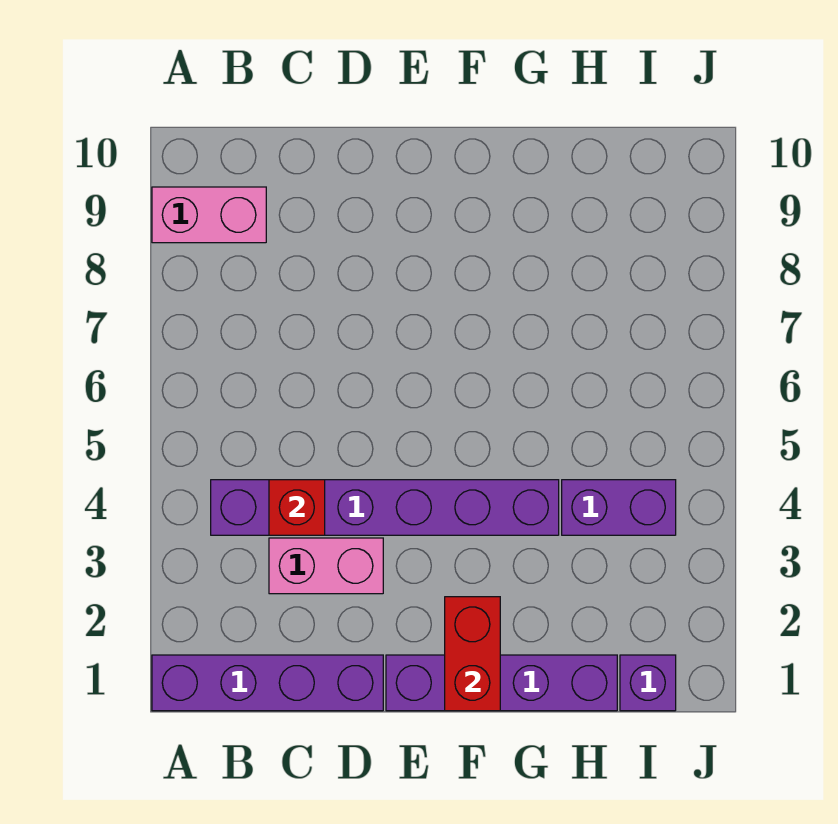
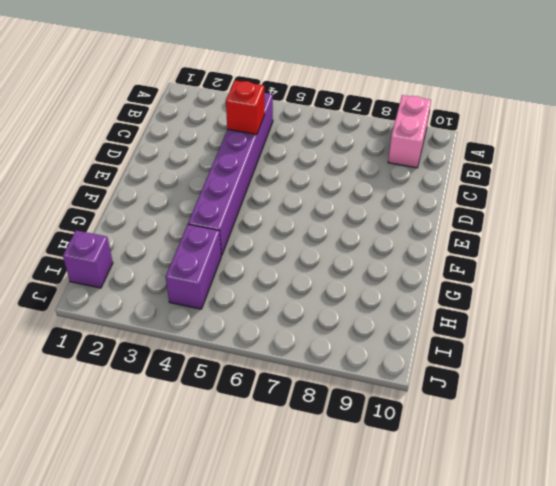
none -> purple brick A1:D1 level 1
none -> pink brick C3:D3 level 1

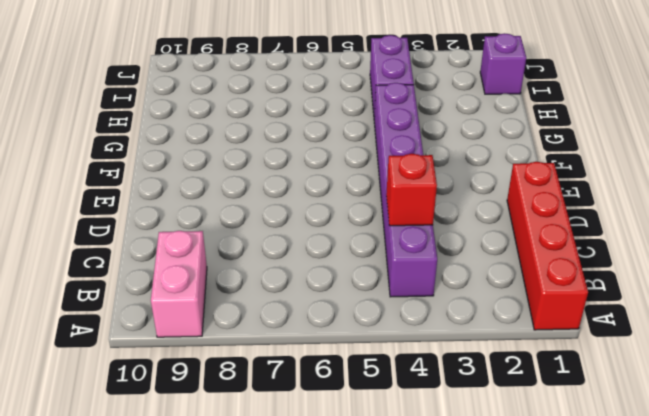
red brick A1:D1 level 1 -> purple brick A1:D1 level 1
none -> pink brick C3:D3 level 1
none -> purple brick E1:H1 level 1

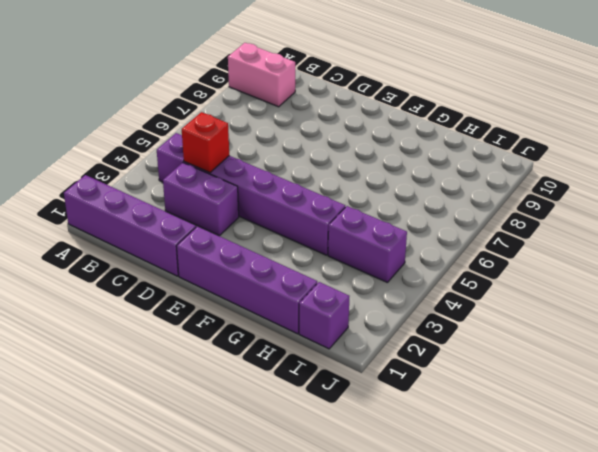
purple brick C3:D3 level 1 -> pink brick C3:D3 level 1
none -> red brick F1:F2 level 2

